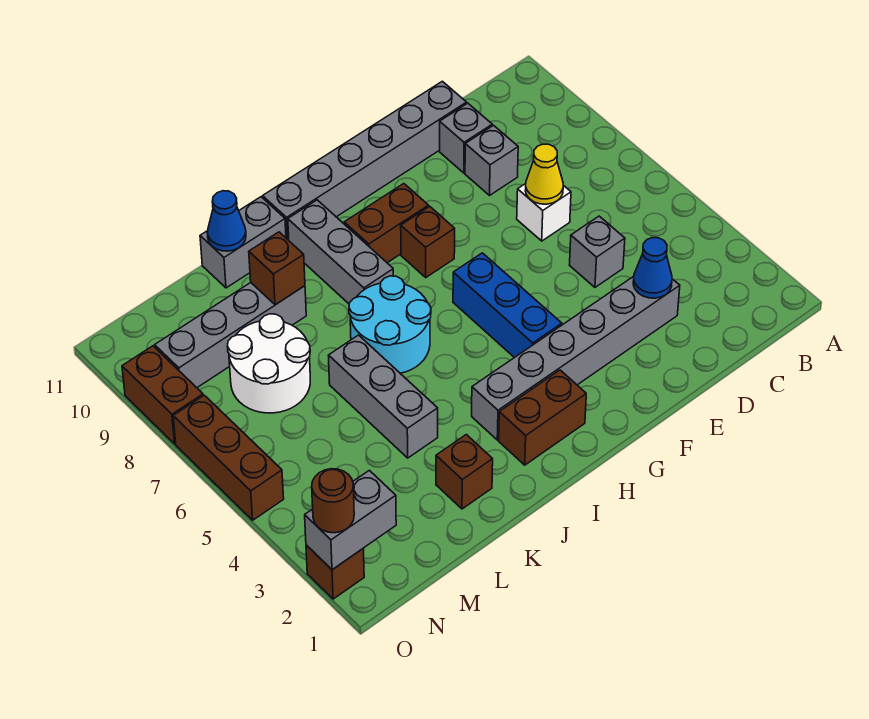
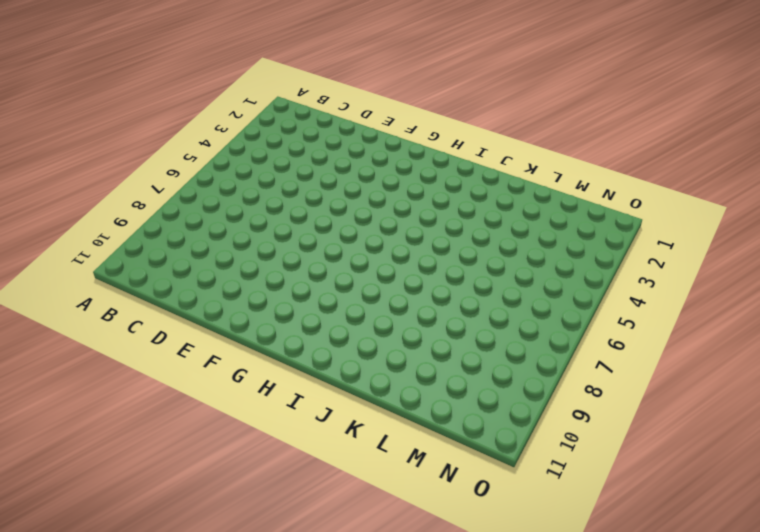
none -> grey brick D3:I3 level 1
none -> grey brick D5 level 1
none -> white brick D7 level 1

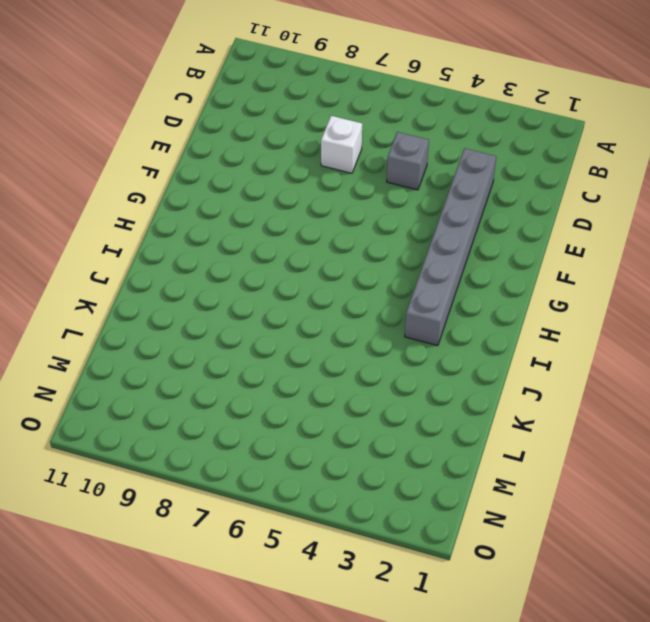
none -> grey brick D9 level 1
none -> grey brick D10 level 1
none -> grey brick D11:I11 level 1

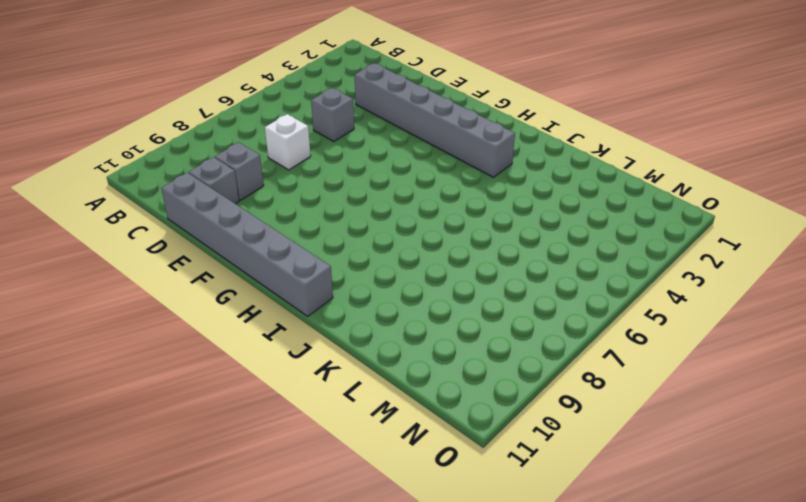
none -> blue brick G4:G6 level 1
none -> brown brick G8 level 1
none -> brown brick G9:H9 level 1

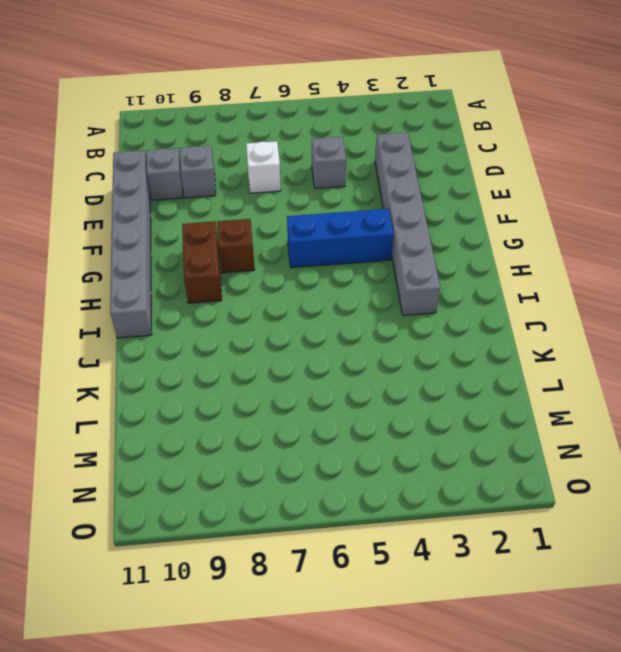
none -> brown brick H2:I2 level 1
none -> cyan round brick I6:J7 level 1
none -> grey brick I8:I10 level 1

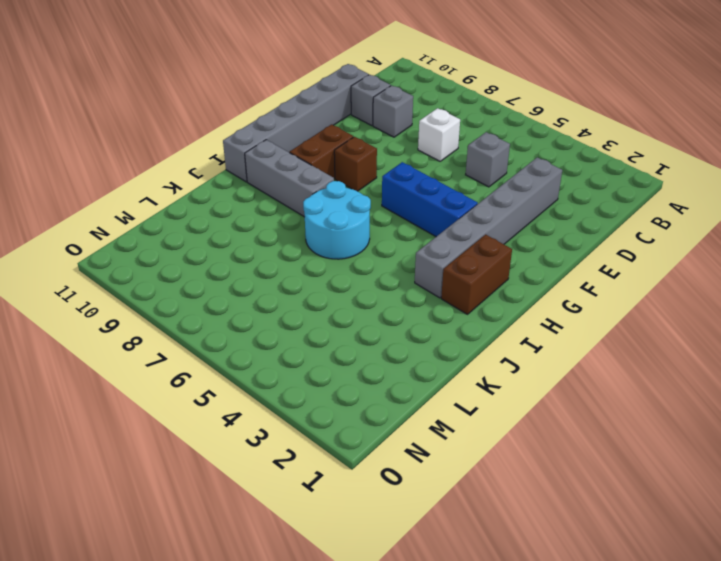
none -> grey brick J11:K11 level 1
none -> brown brick K2 level 1
none -> grey brick K4:K6 level 1

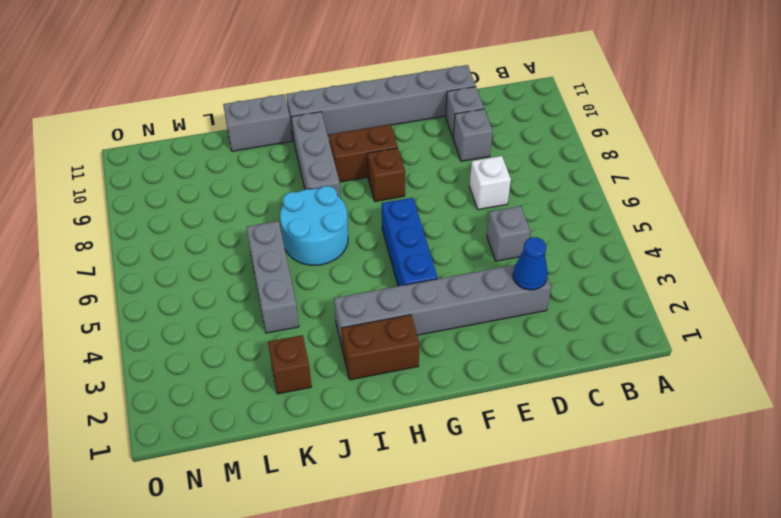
none -> grey brick K9:N9 level 1
none -> white round brick L7:M8 level 1
none -> brown brick O2 level 1

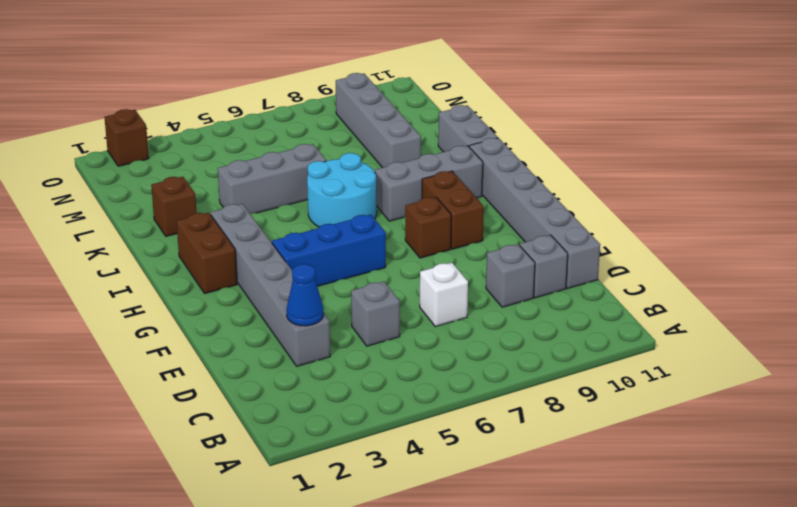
none -> white round brick L7:M8 level 1
none -> brown brick O5:O7 level 1
none -> brown brick O8:O9 level 1

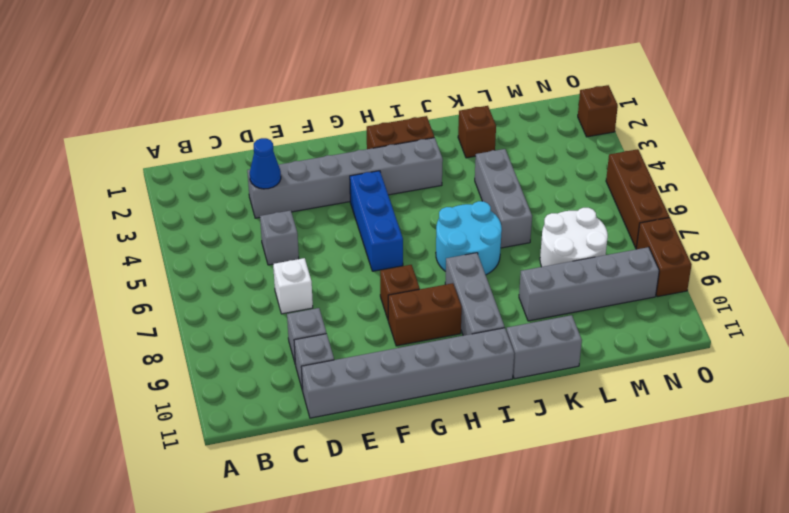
none -> yellow cone D7 level 2
none -> brown brick K9 level 2
none -> blue cone K11 level 2

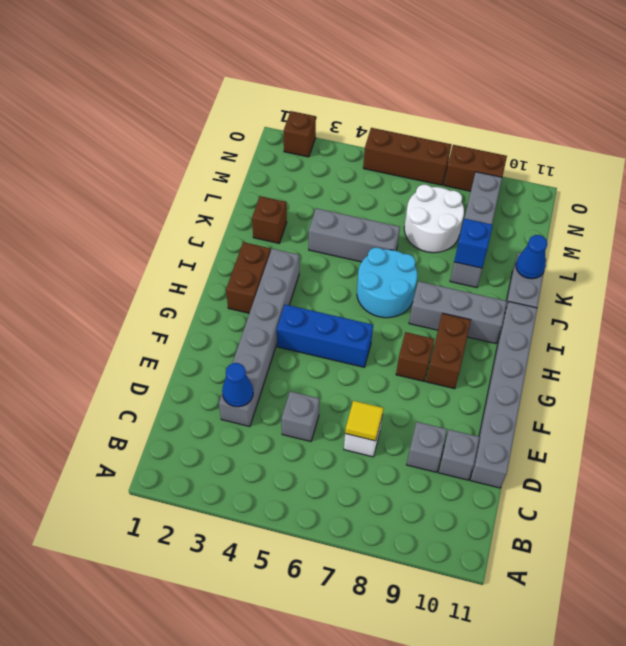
yellow tile D7 level 2 -> yellow cone D7 level 2
blue brick K9 level 2 -> brown brick K9 level 2
none -> grey brick N2:O2 level 2
none -> brown round brick O2 level 3

